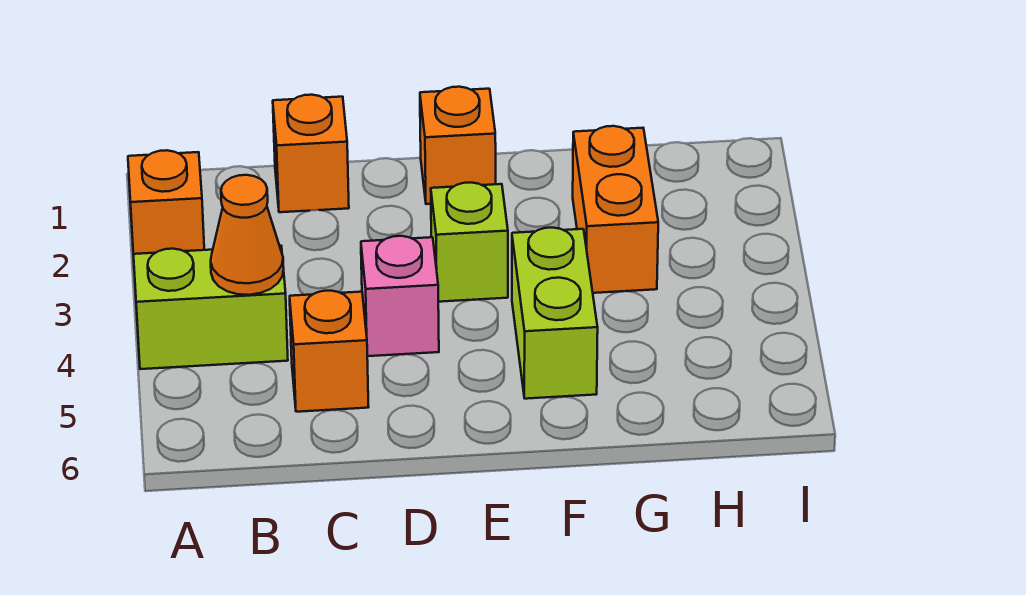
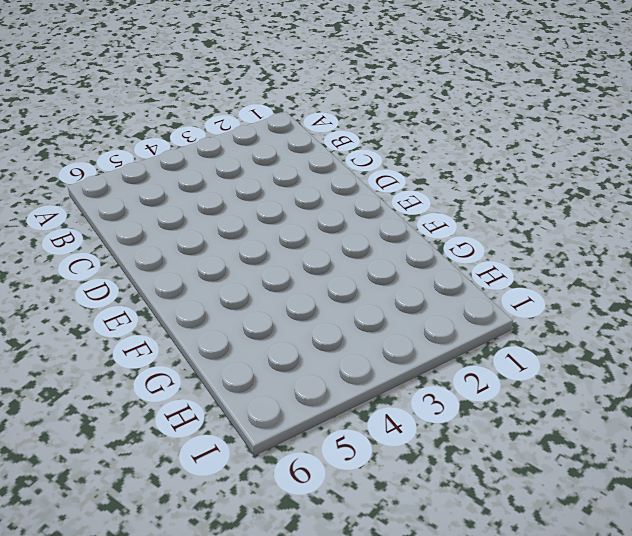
none -> orange brick A2 level 1
none -> lime brick A4:B4 level 1

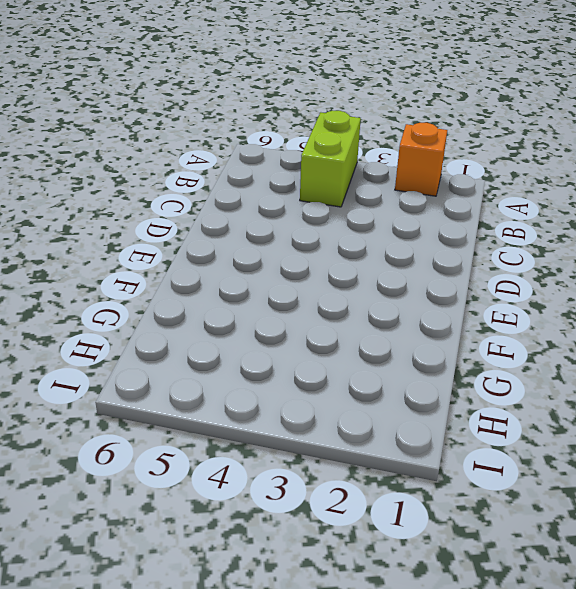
none -> orange brick C1 level 1
none -> orange brick C5 level 1

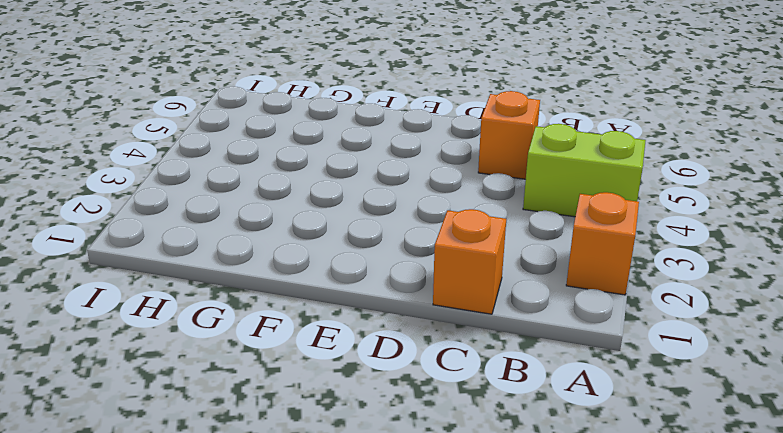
none -> pink brick D4 level 1
none -> orange brick E1 level 1

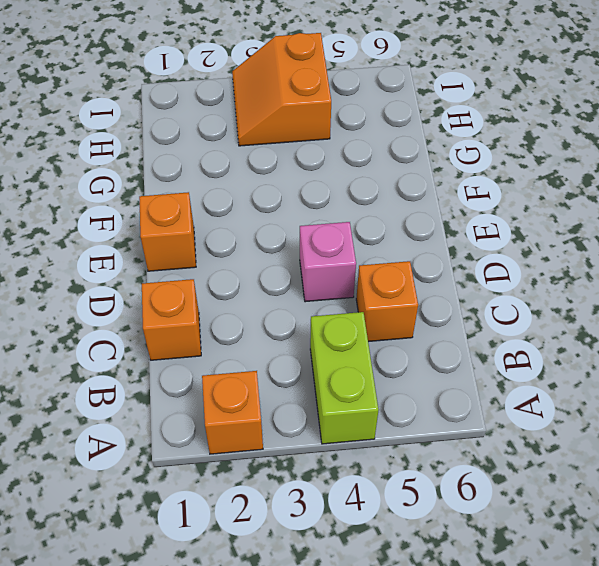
orange slope H3:I4 level 1 top 4 -> none
none -> lime brick E3 level 1
none -> lime brick F4:F5 level 1

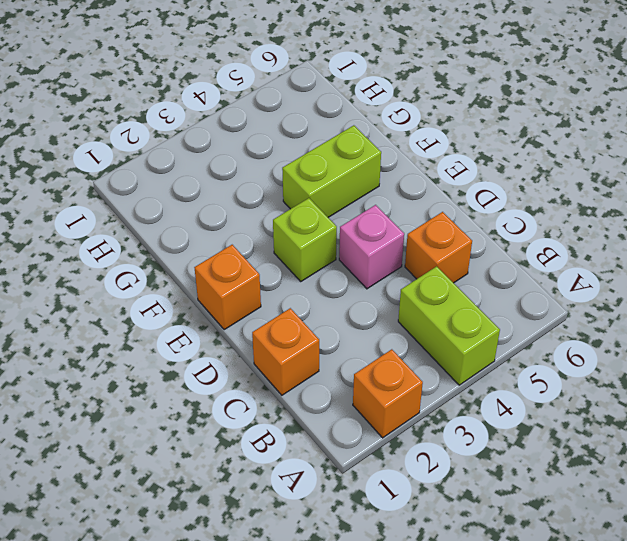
none -> orange brick G2:G3 level 1
none -> orange cone B4 level 2

